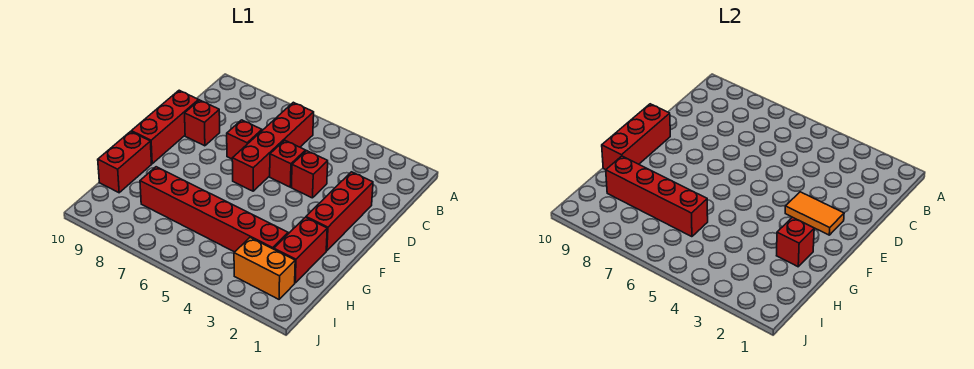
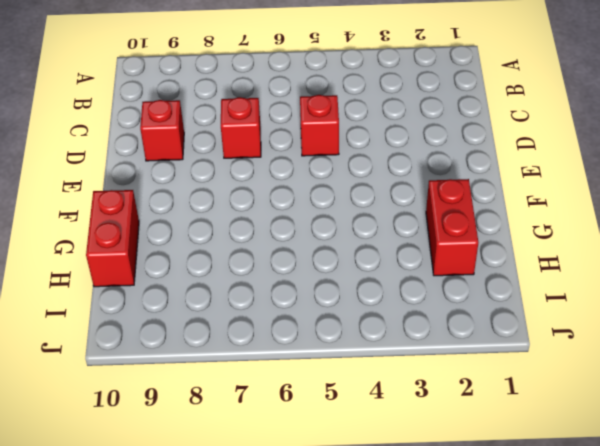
none -> red brick B6:E6 level 1
none -> red brick D2:F2 level 1
none -> red brick D4 level 1

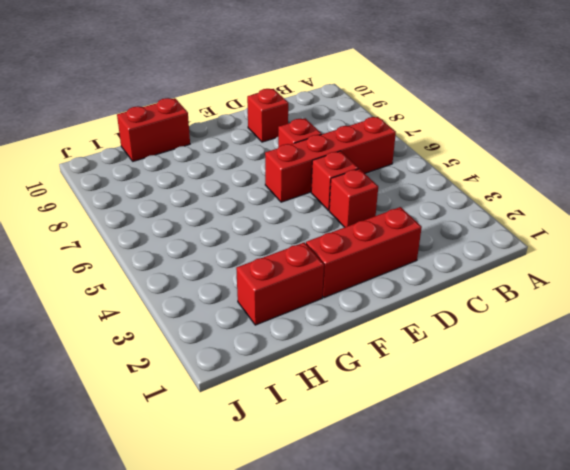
none -> red brick D10:F10 level 1
none -> red brick H3:H8 level 1
none -> orange brick I2:I3 level 1

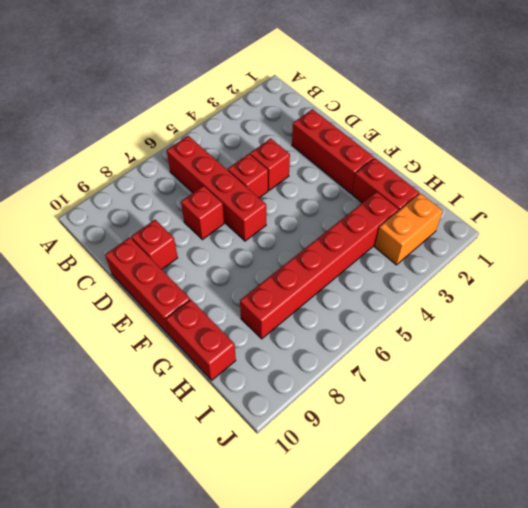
none -> orange tile E2:E3 level 2
none -> red brick E10:G10 level 2
none -> red brick G2 level 2

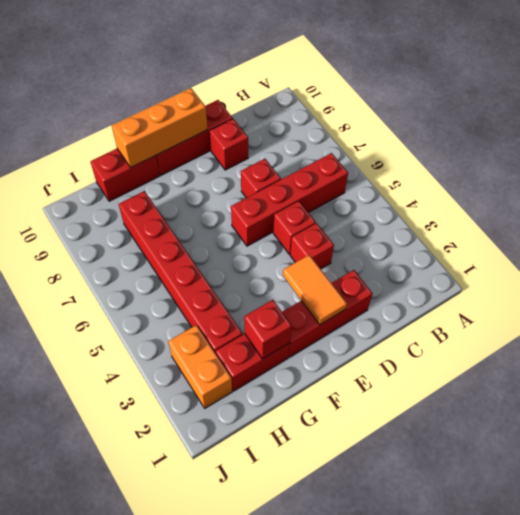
orange brick E10:G10 level 2 -> red brick E10:G10 level 2
none -> red brick H6:H9 level 2

